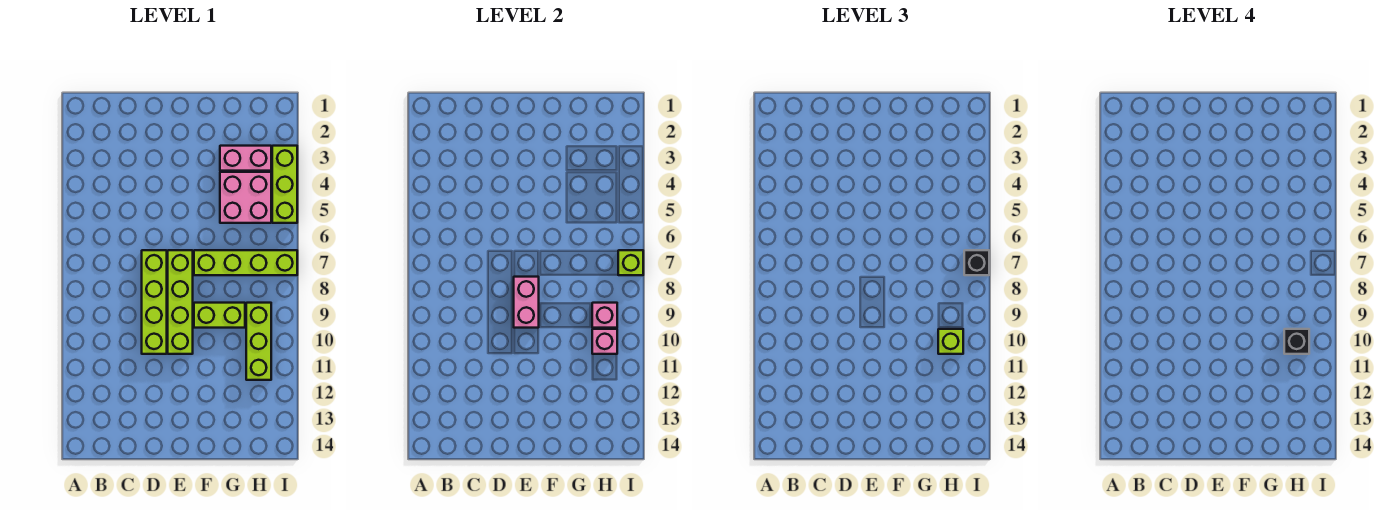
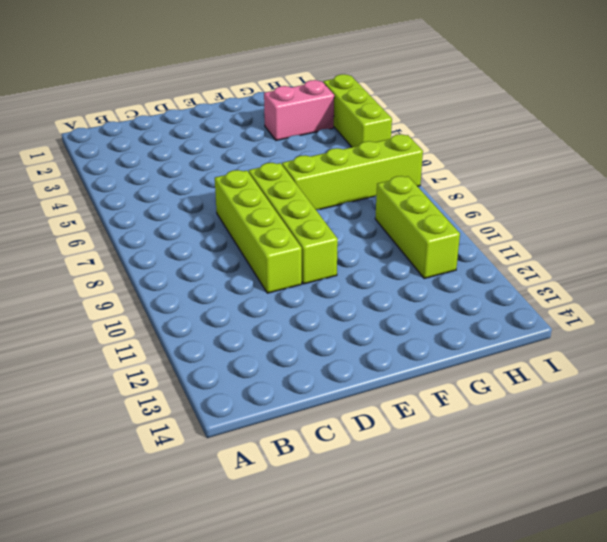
none -> lime brick F9:G9 level 1
none -> pink brick G4:H5 level 1
none -> pink brick E8:E9 level 2

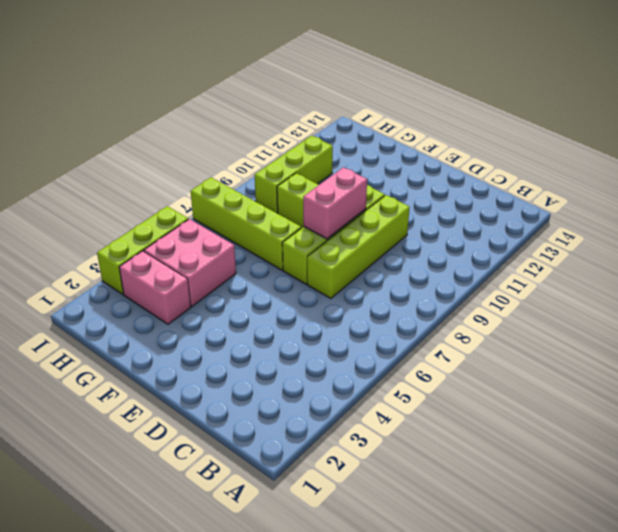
none -> pink brick H9 level 2
none -> pink brick H10 level 2
none -> lime brick I7 level 2

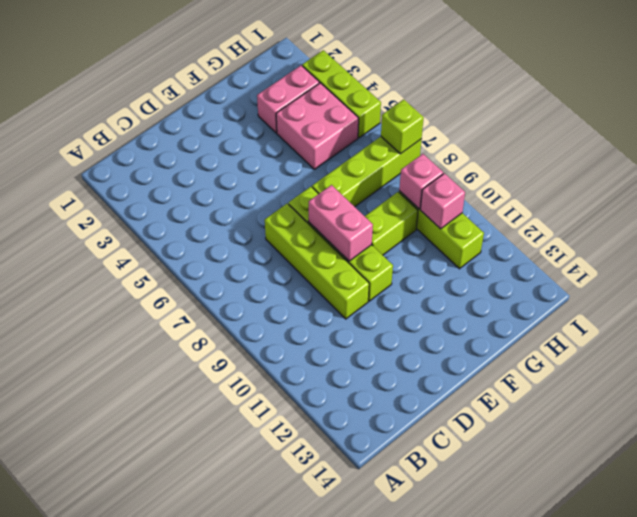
none -> lime brick H10 level 3
none -> black brick I7 level 3
none -> black brick H10 level 4

